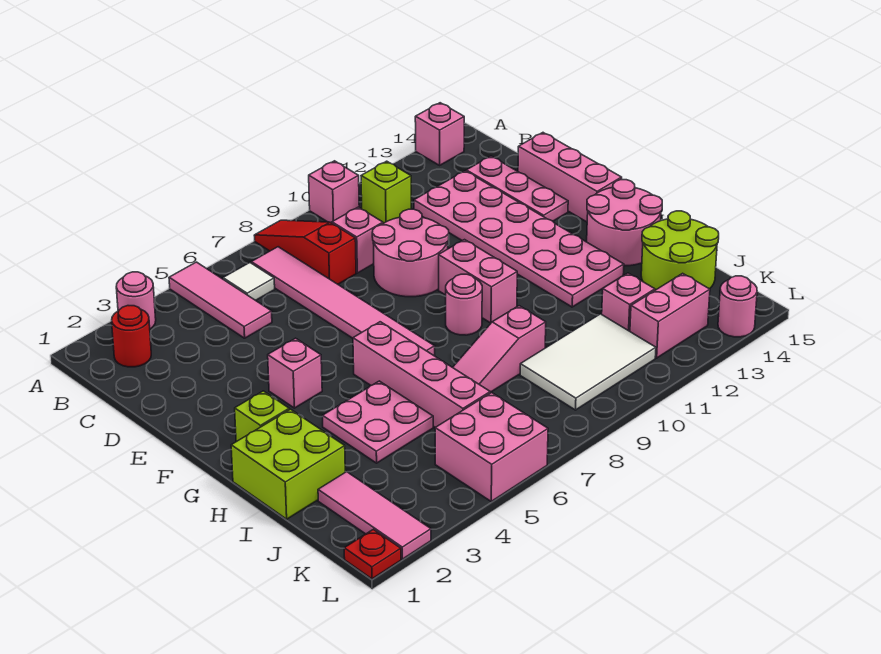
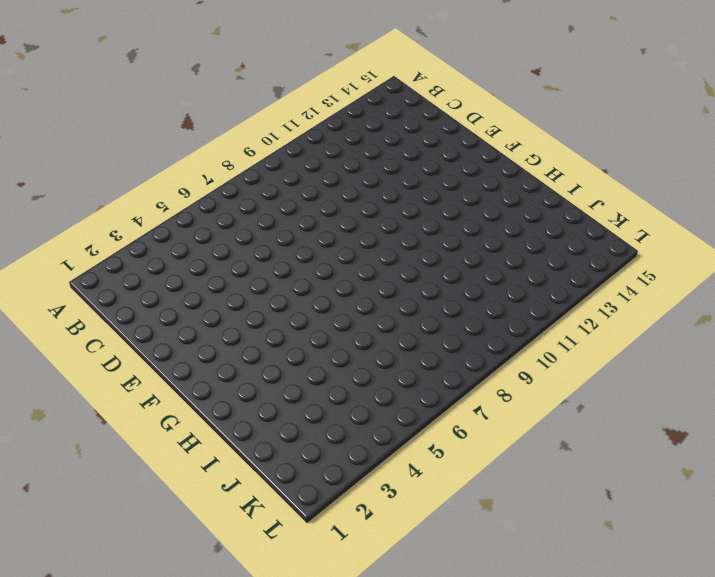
none -> pink round brick A3 level 1
none -> pink tile A5:C5 level 1
none -> red slope A8:C8 level 1 top C
none -> pink brick A10 level 1

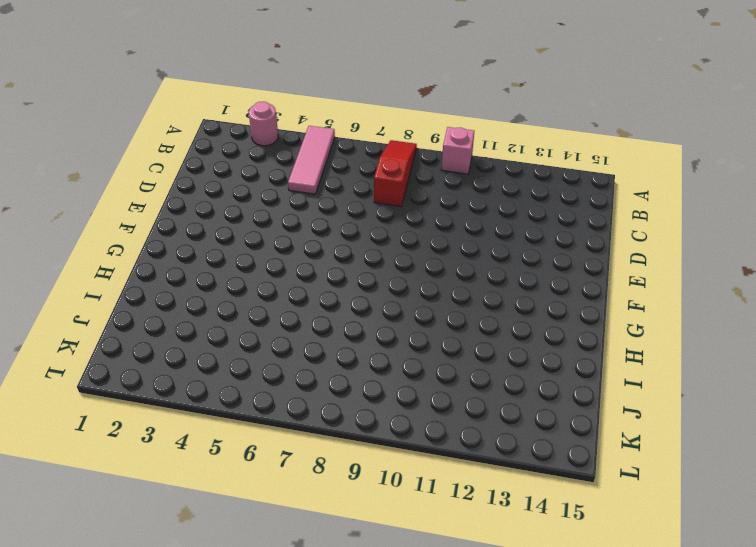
none -> pink brick A14 level 1
none -> red round brick B2 level 1
none -> white tile B6 level 1
none -> pink tile B7:G7 level 1

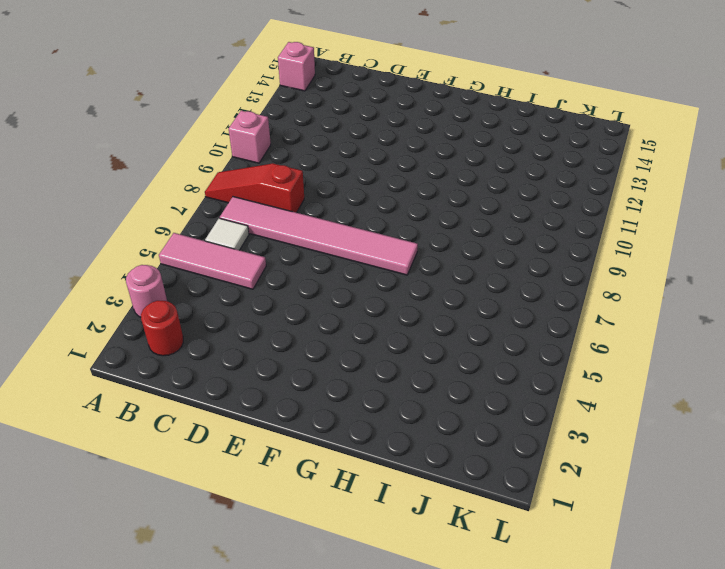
none -> lime brick B11 level 1
none -> pink brick C9 level 1
none -> pink plate C12:H13 level 1
none -> pink plate C14:E14 level 1

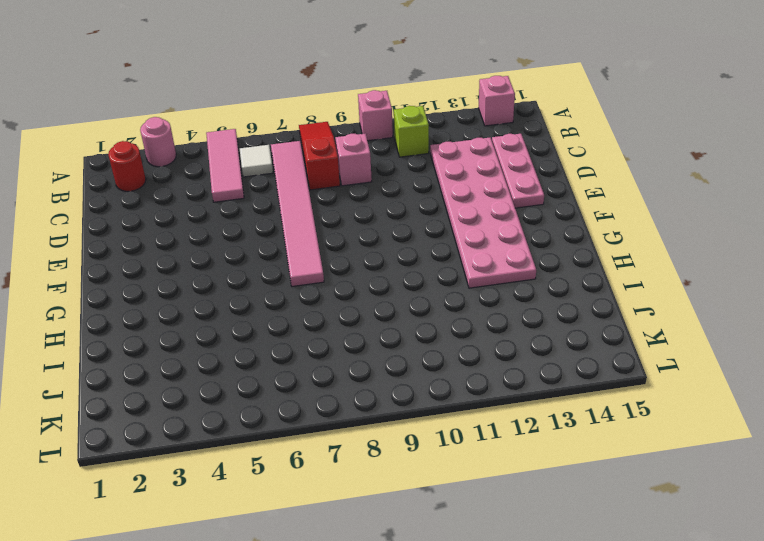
none -> pink round brick D9:E10 level 1
none -> pink brick D15:F15 level 1
none -> pink brick F4 level 1
none -> pink brick F10:G10 level 1

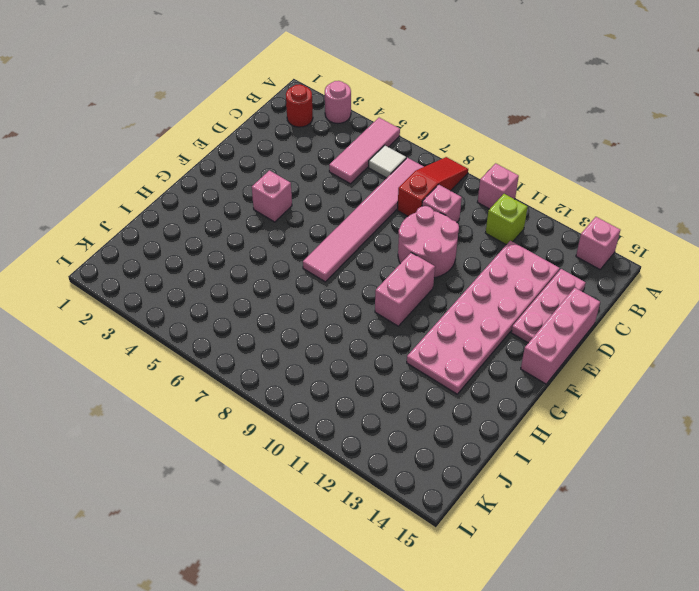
none -> lime brick G2 level 1
none -> pink brick G6:J6 level 1
none -> pink round brick G9 level 1
none -> pink round brick G14:H15 level 1

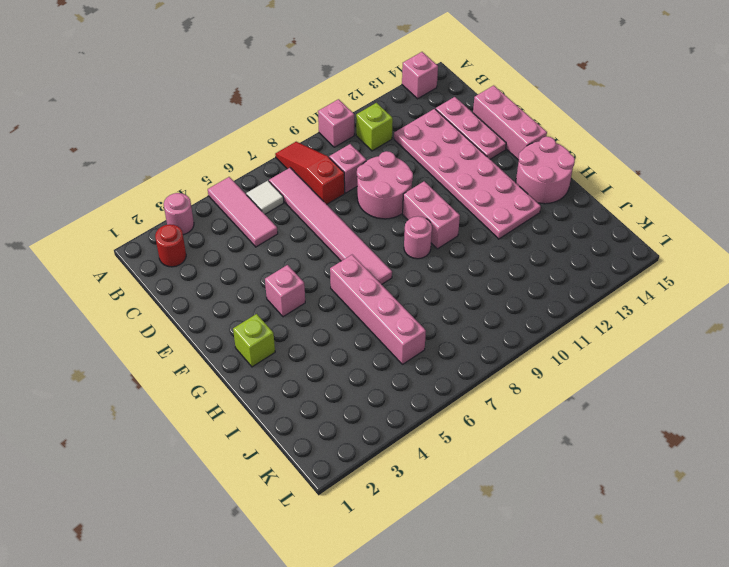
none -> lime brick H1:I2 level 1
none -> pink plate H4:I5 level 1
none -> pink slope I7:I9 level 1 top 9
none -> lime round brick I14:J15 level 1

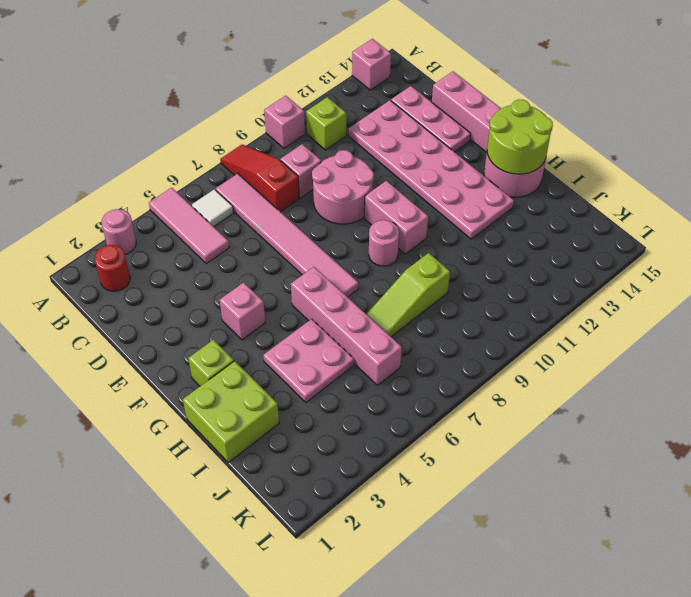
lime round brick G14:H15 level 2 -> lime round brick I14:J15 level 1
lime slope I7:I9 level 1 top 9 -> pink slope I7:I9 level 1 top 9
none -> pink tile J2:L2 level 1
none -> white tile J9:K11 level 1
none -> pink brick J12 level 1
none -> pink brick K5:L6 level 1

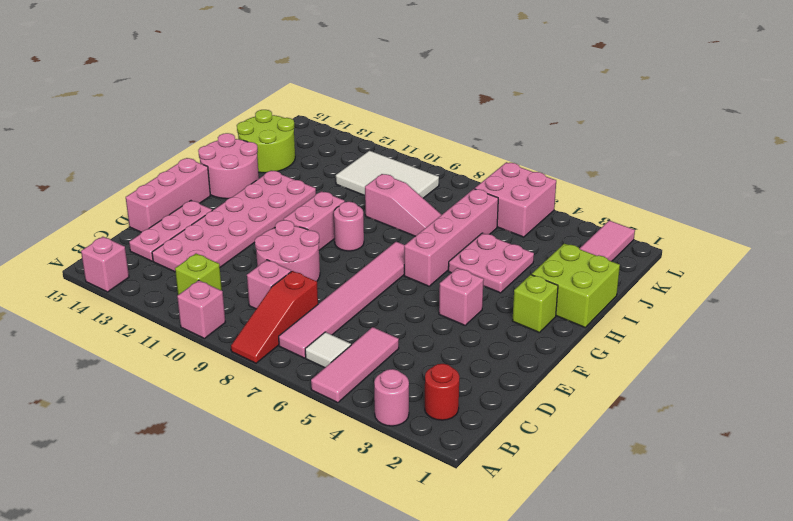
none -> pink brick J12 level 1
none -> pink brick K12:K13 level 1
none -> red plate L1 level 1
none -> pink round brick L14 level 1

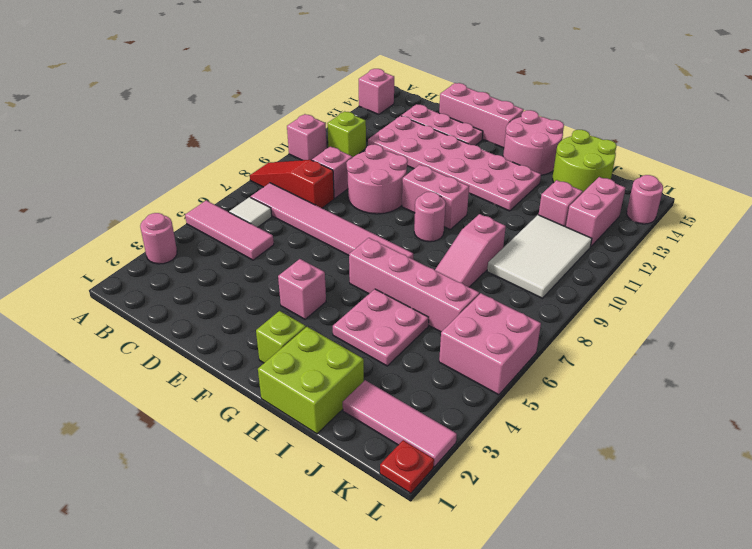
none -> red round brick B2 level 1

